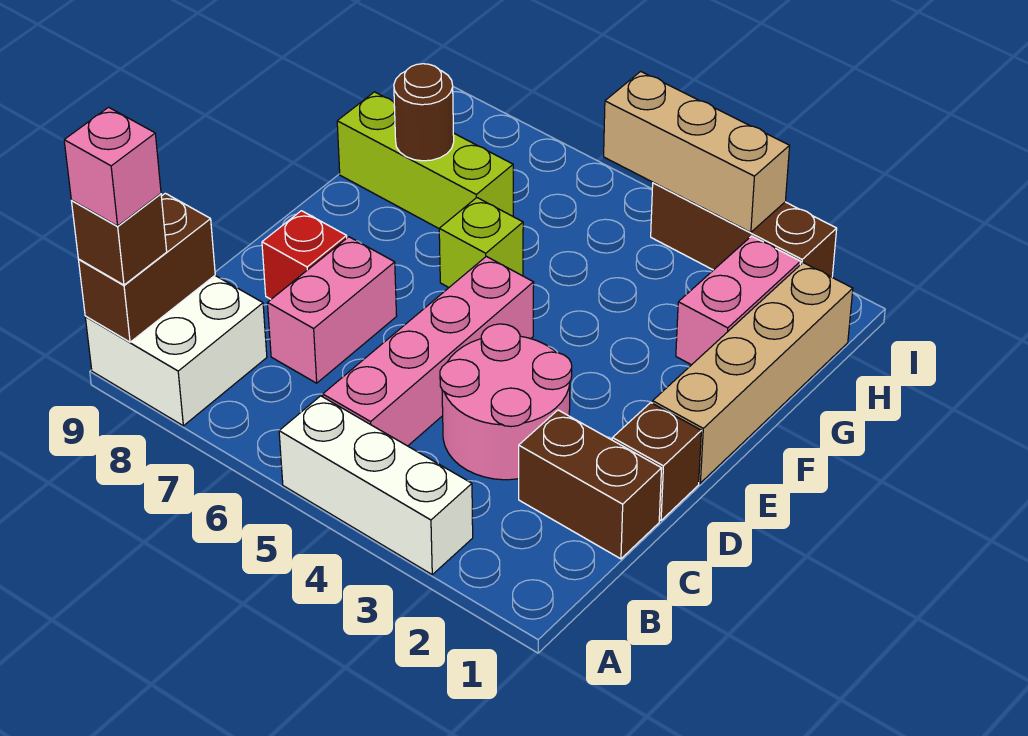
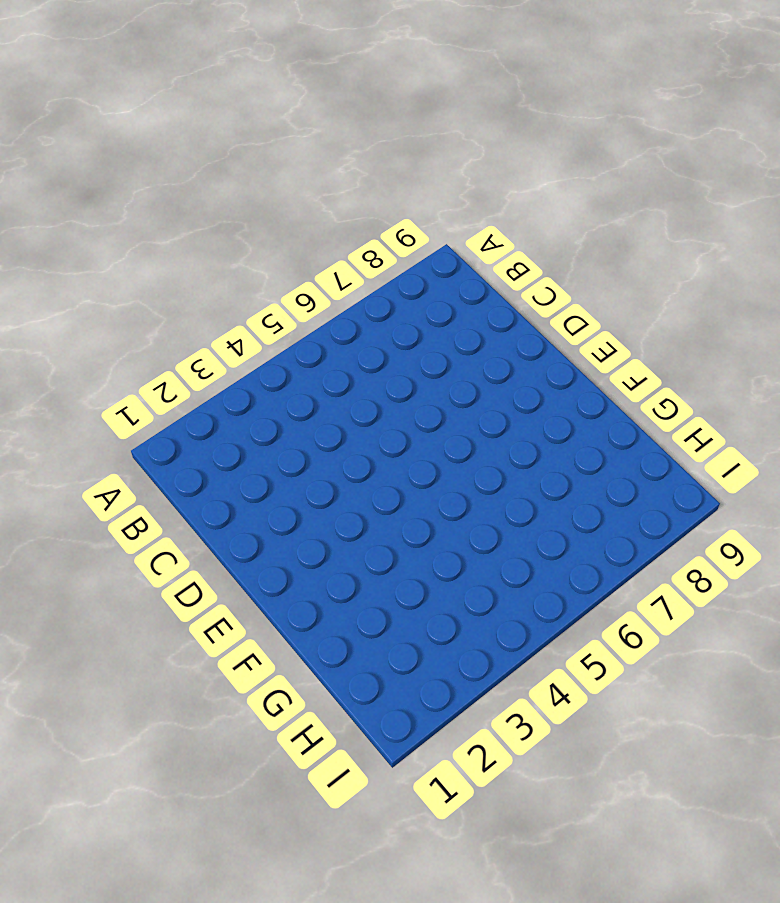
none -> white brick A3:A5 level 1
none -> white brick A8:B9 level 1
none -> pink brick B5:E5 level 1

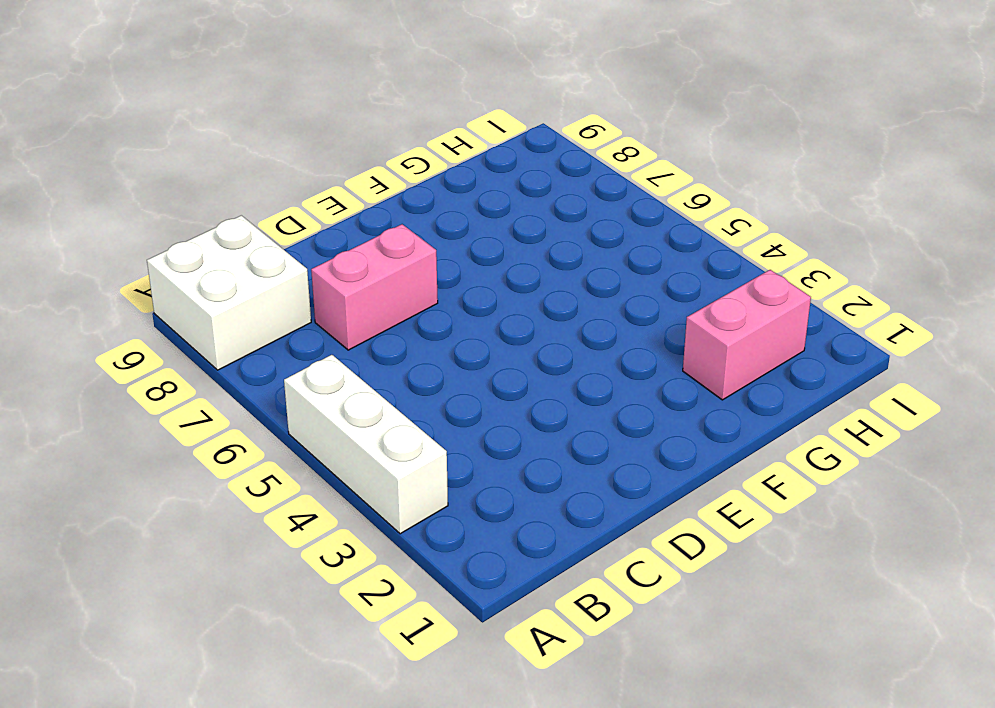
none -> pink brick B5:E5 level 1
none -> brown brick C1:C2 level 1
none -> pink round brick C3:D4 level 1

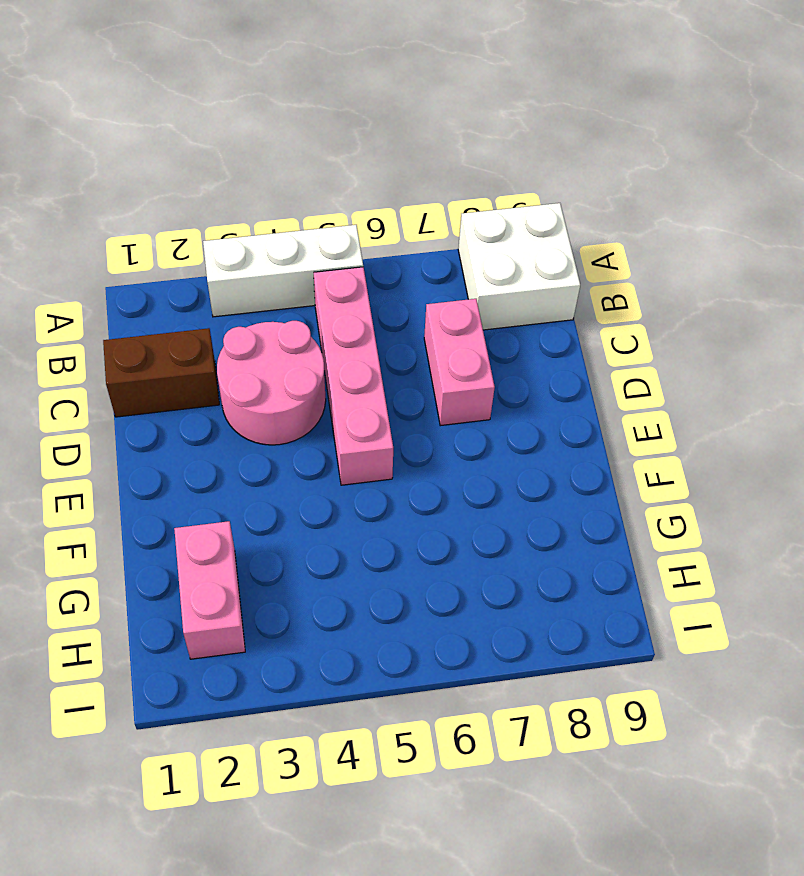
none -> brown brick D1 level 1
none -> red brick D8 level 1
none -> tan brick E1:H1 level 1

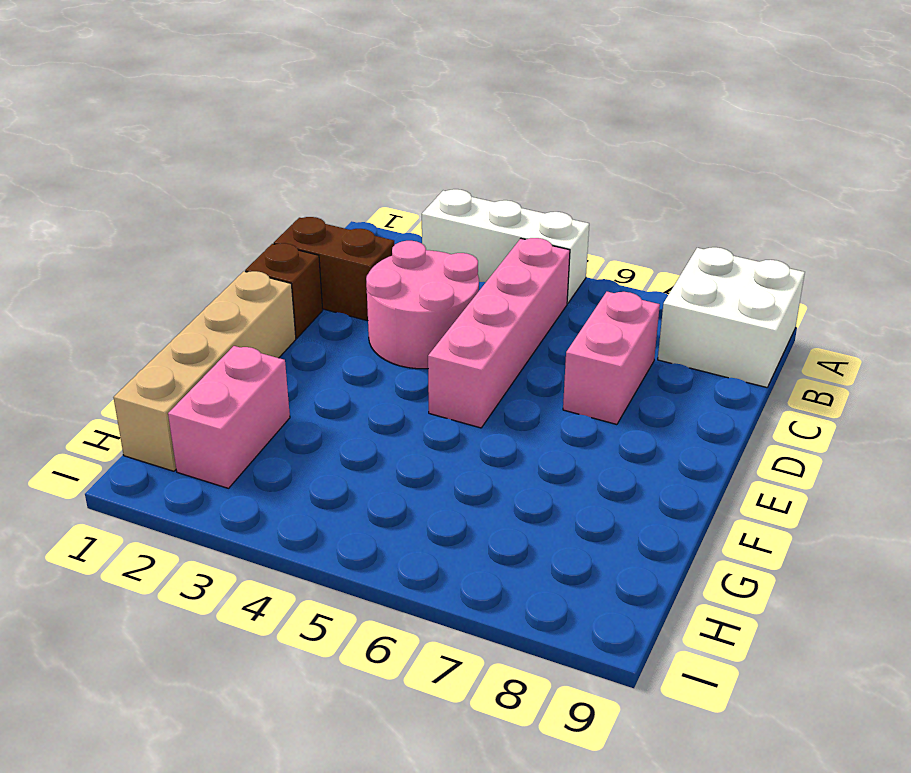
none -> red brick D8 level 1
none -> lime brick F6 level 1
none -> lime brick G7:G9 level 1

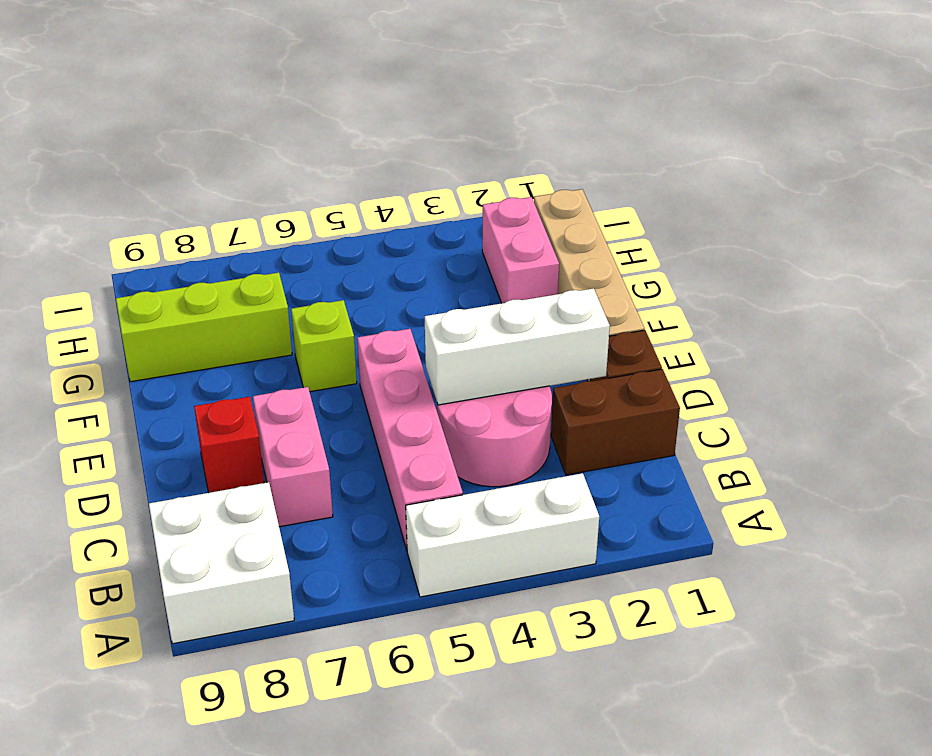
white brick D2:D4 level 2 -> none
none -> brown brick I2:I4 level 1
none -> brown brick A9:B9 level 2
none -> brown round brick G8 level 2

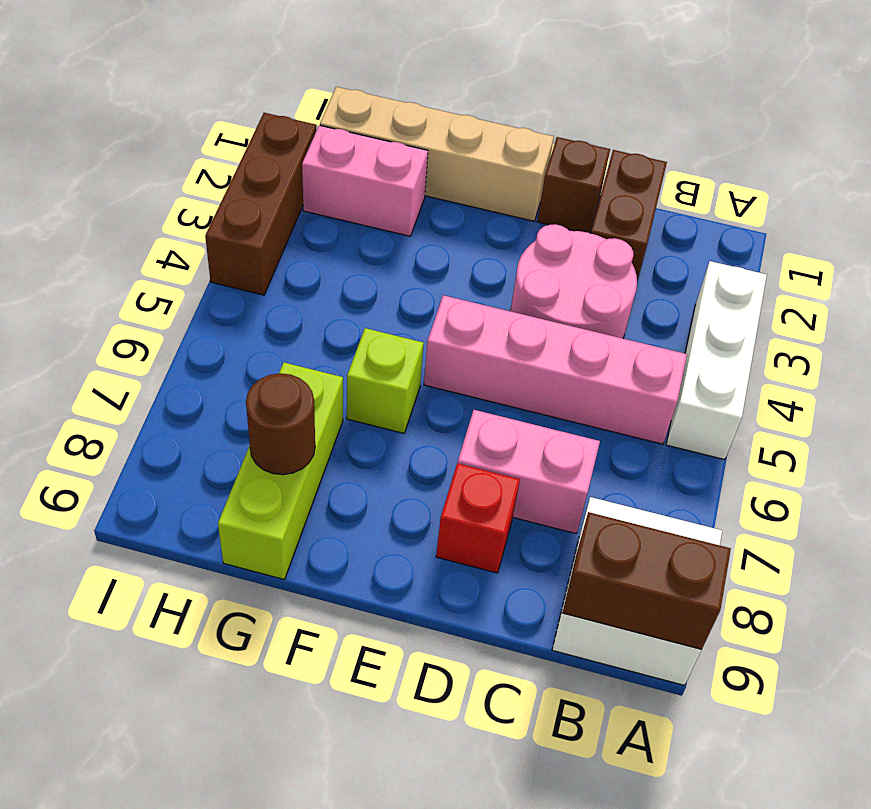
none -> tan brick I3:I5 level 2
none -> brown brick A9 level 3
none -> pink brick A9 level 4

